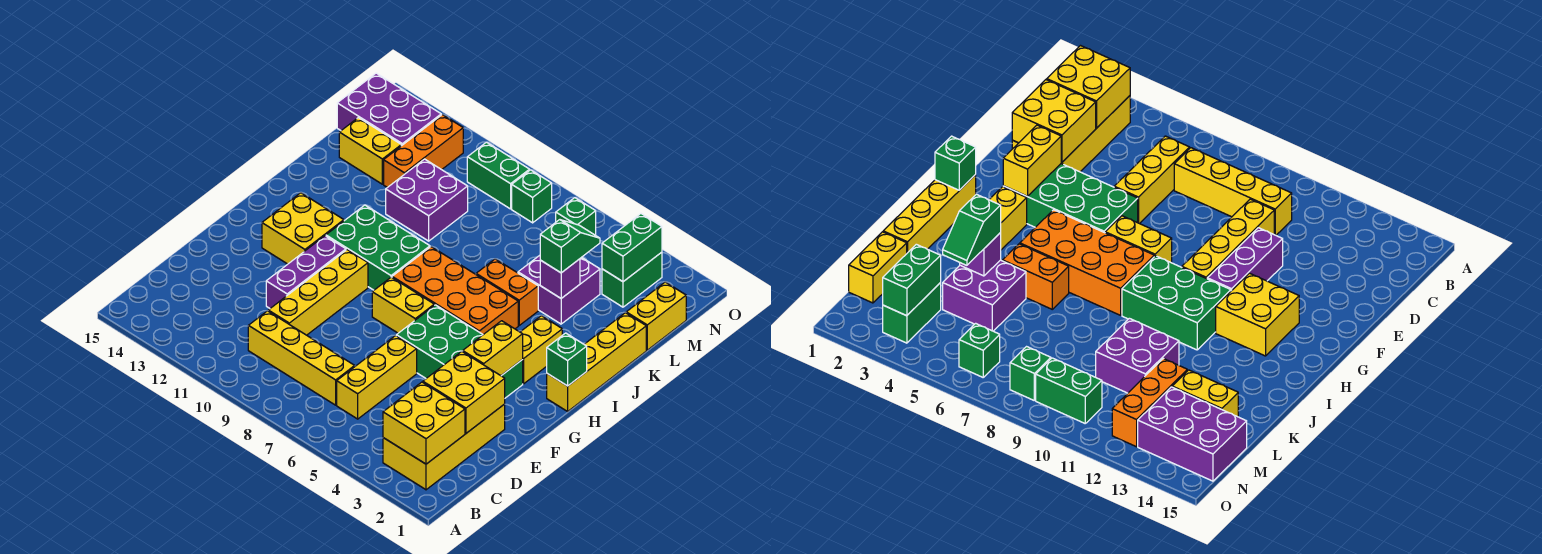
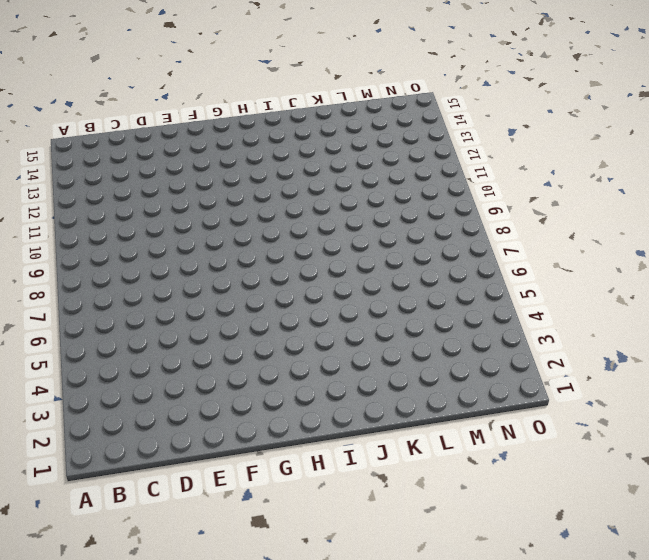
none -> yellow brick B2:E3 level 1
none -> yellow brick C6:E6 level 1
none -> yellow brick C7:C10 level 1
none -> yellow brick D10:G10 level 1

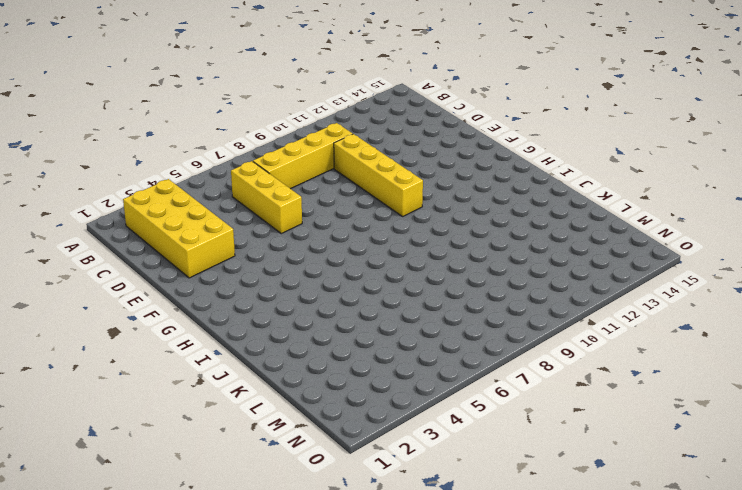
none -> purple brick E11:G11 level 1
none -> green brick F3:G6 level 1
none -> yellow brick G7:G8 level 1
none -> yellow brick G12:H13 level 1

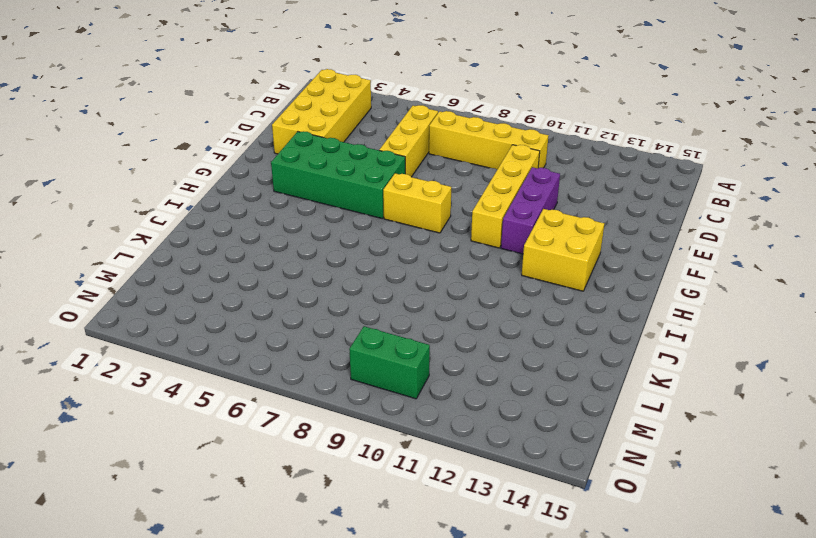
none -> yellow brick H1:K1 level 1
none -> yellow brick H3:I3 level 1
none -> orange brick H5:I8 level 1
none -> green brick H9:I11 level 1

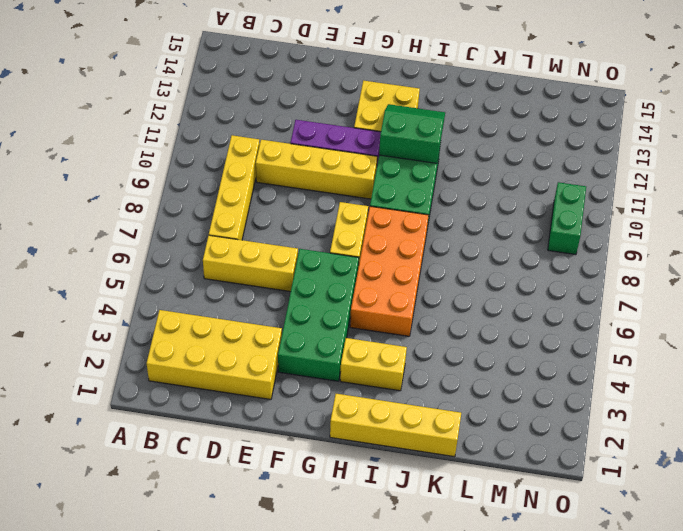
green slope H11:I12 level 2 top 11 -> none
none -> orange brick J5:J6 level 1
none -> purple brick K4:L5 level 1
none -> purple brick K10:L11 level 1
none -> yellow brick L1:M1 level 1

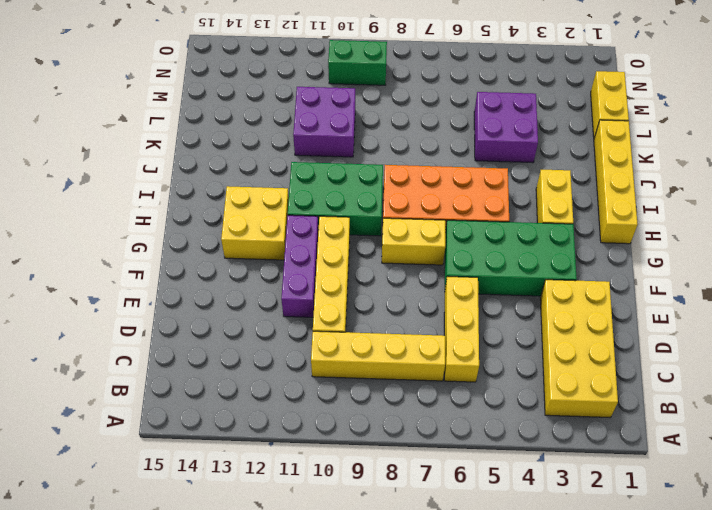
none -> orange brick J5:J6 level 1
none -> orange brick L12:N12 level 1
none -> yellow brick L13:L14 level 1
none -> green brick M3:N3 level 1

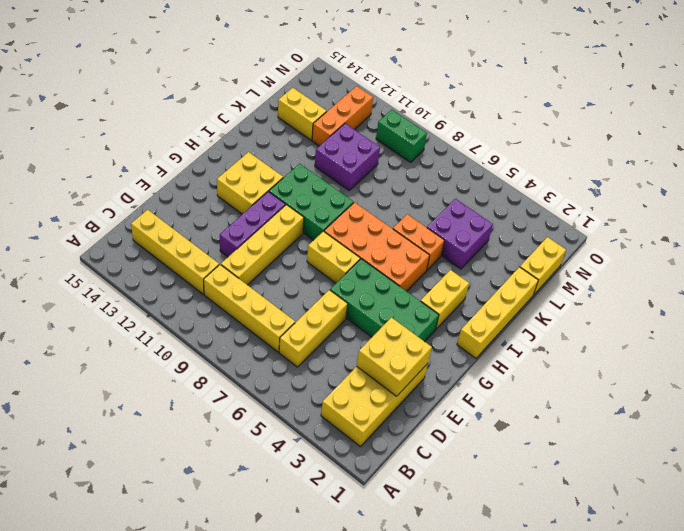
yellow brick C11:C14 level 1 -> none
none -> green brick M3:N3 level 1
none -> purple brick M13:N15 level 1
none -> green brick N6 level 1
none -> green brick N8 level 1

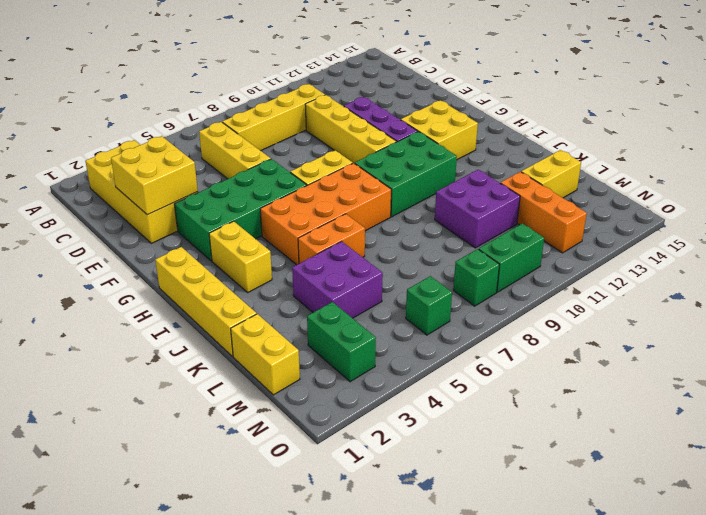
none -> purple brick M13:N15 level 1
none -> yellow brick B2:C3 level 2
none -> yellow brick F3:G3 level 2
none -> green brick H1 level 2

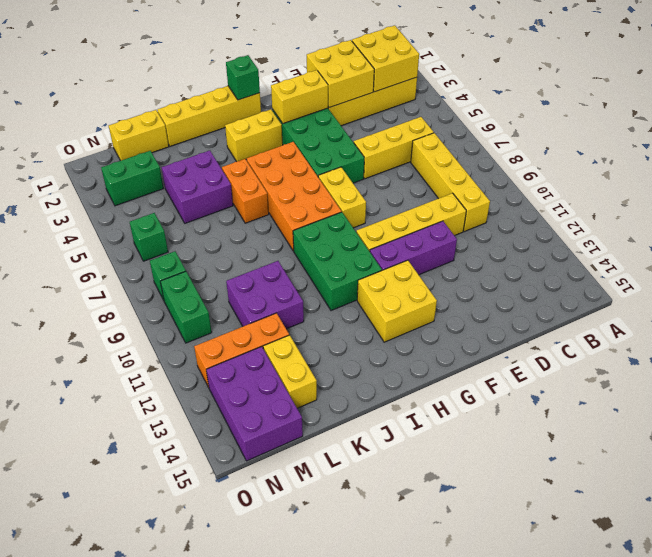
none -> purple brick K4 level 2
none -> green brick M3:N3 level 2
none -> green slope K4:L4 level 3 top K

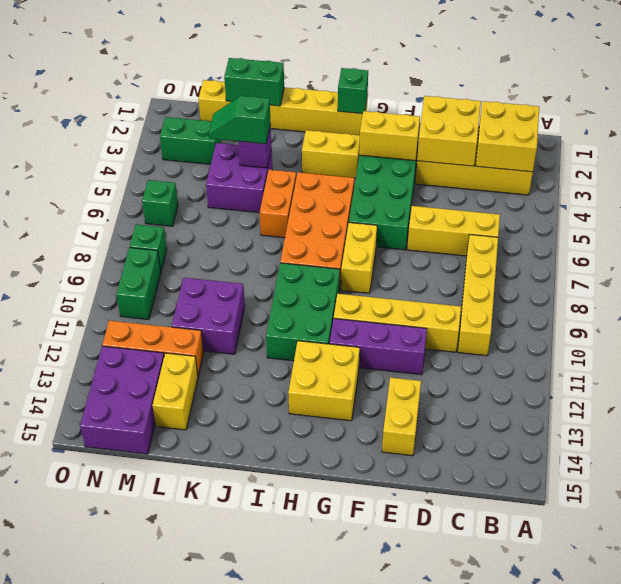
yellow brick E13:E14 level 1 -> none
green brick K1:L1 level 2 -> green brick M3:N3 level 2

